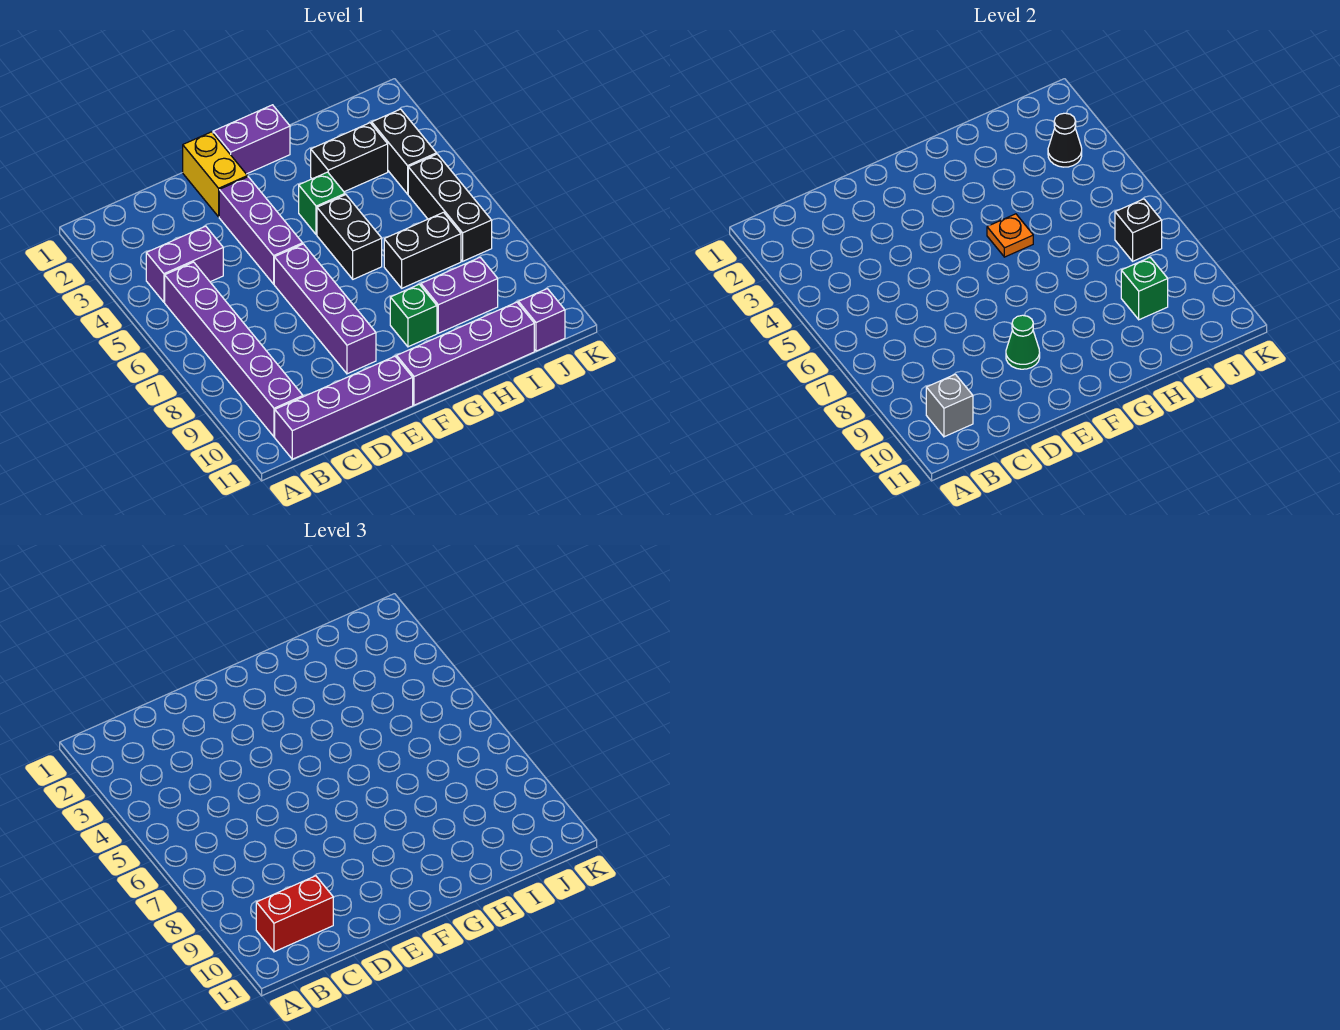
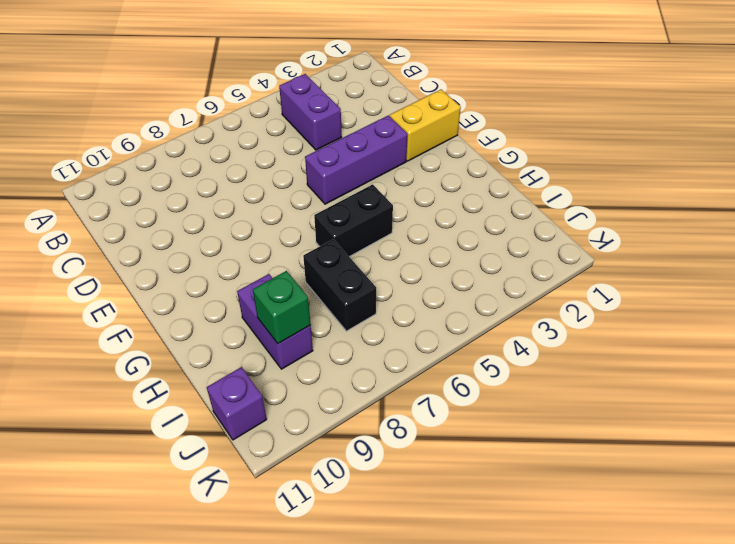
none -> purple brick B5:B10 level 1
none -> purple brick B11:E11 level 1
none -> purple brick E6:E9 level 1

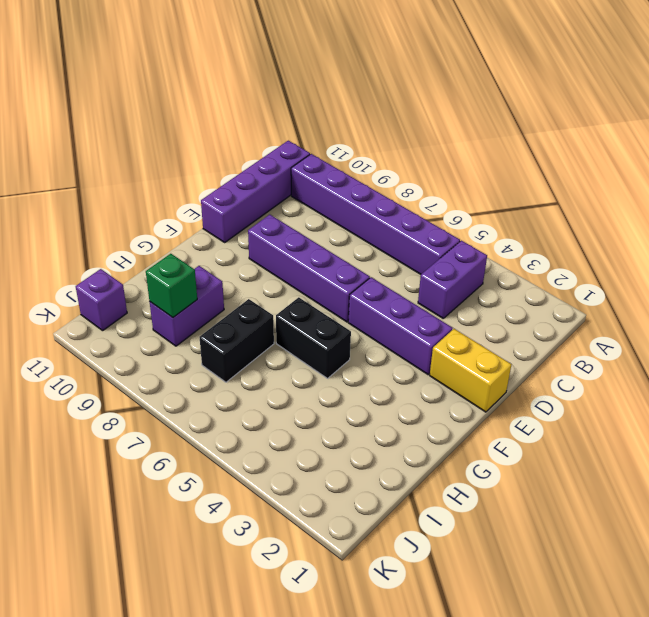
none -> purple brick F1:G1 level 1
none -> purple brick F11:I11 level 1
none -> green brick G4 level 1

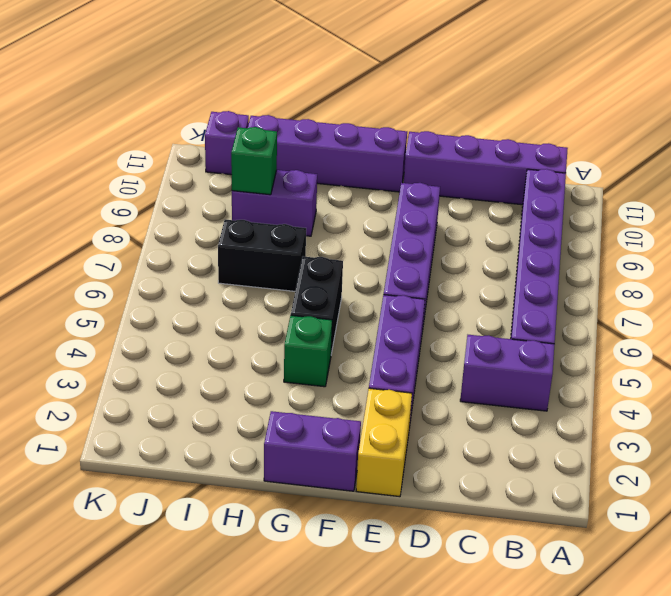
none -> green brick G9 level 1
none -> black brick H3:I3 level 1
none -> black brick J3:J4 level 1

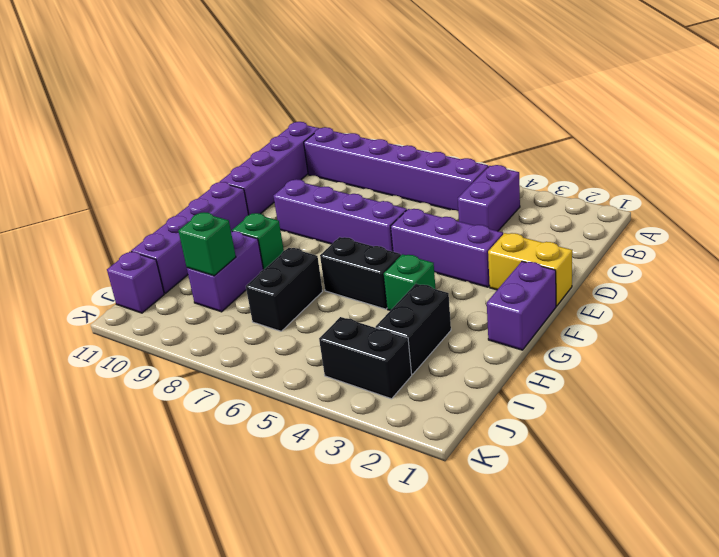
none -> black brick J5:J7 level 1
none -> grey brick B10 level 2
none -> green cone E9 level 2

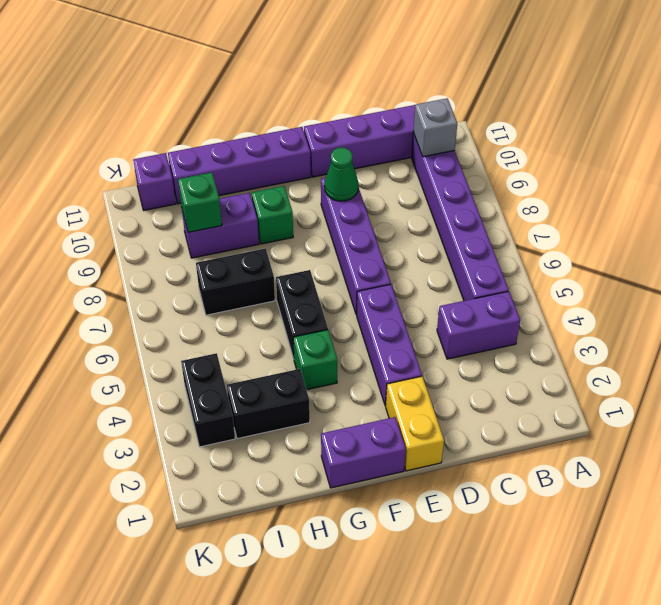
none -> black brick J5:J7 level 1
none -> orange plate G5 level 2
none -> black cone J3 level 2

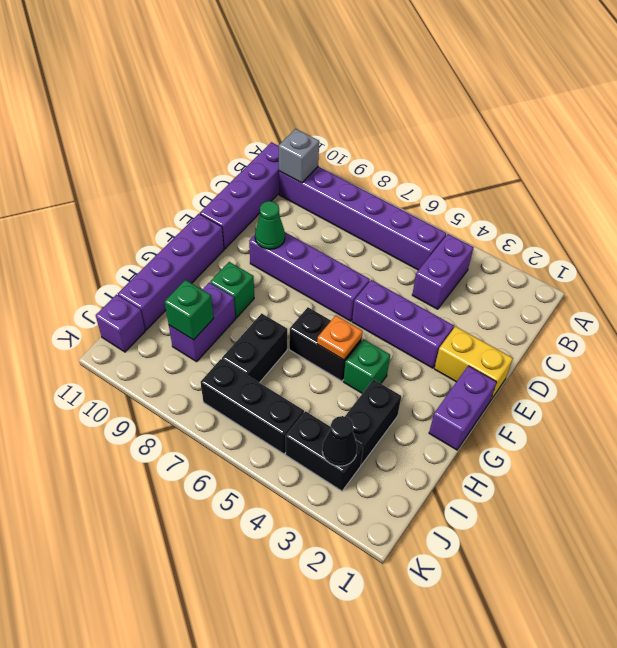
none -> black brick J7 level 2
none -> red brick B10:C10 level 3

